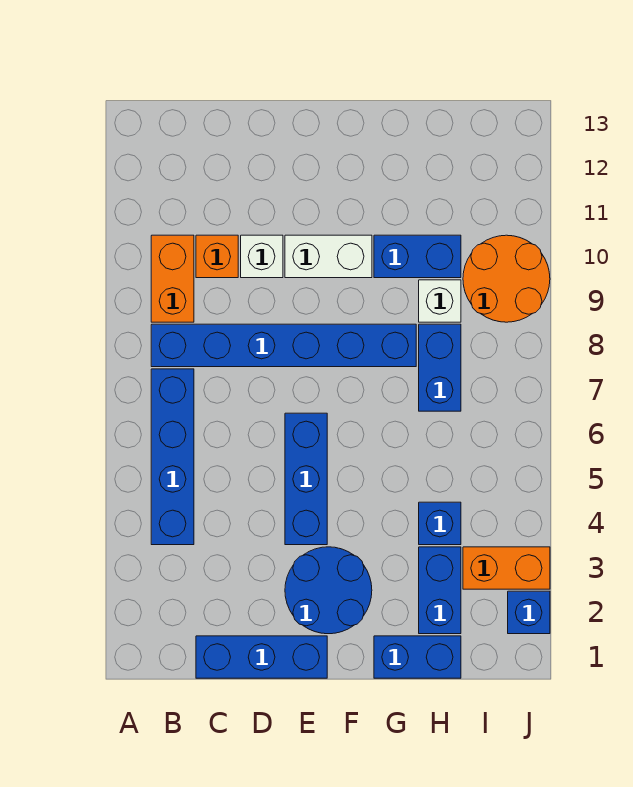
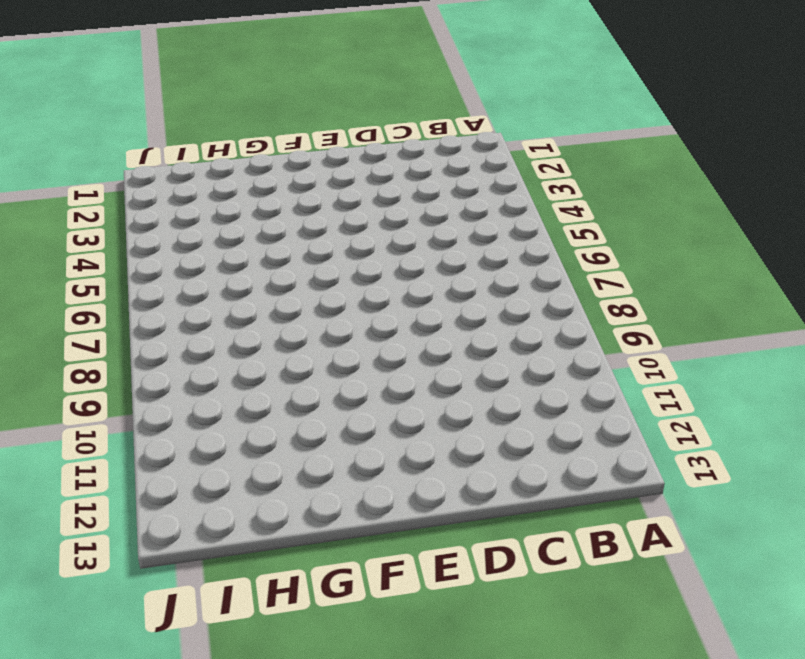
none -> blue brick B4:B7 level 1
none -> blue brick B8:G8 level 1
none -> orange brick B9:B10 level 1

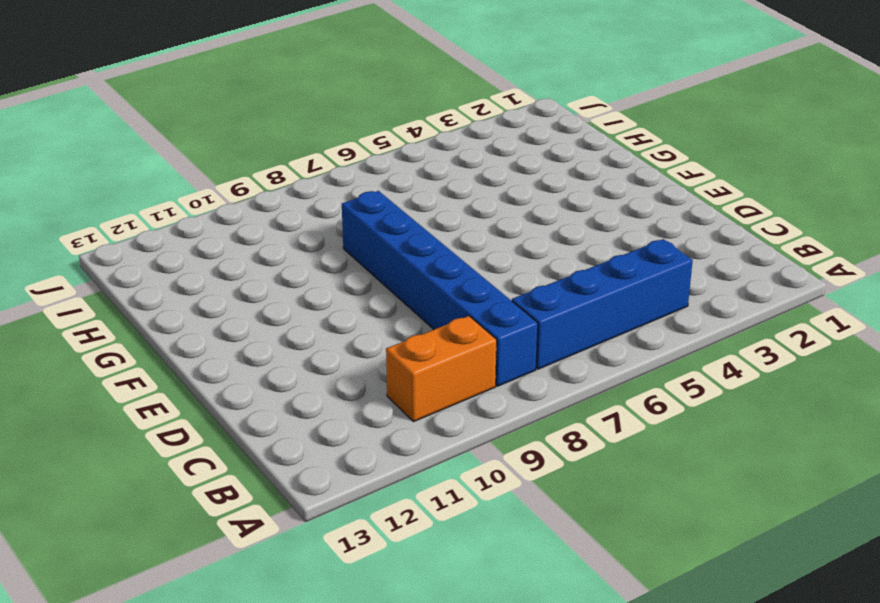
none -> blue brick C1:E1 level 1
none -> orange brick C10 level 1
none -> white brick D10 level 1

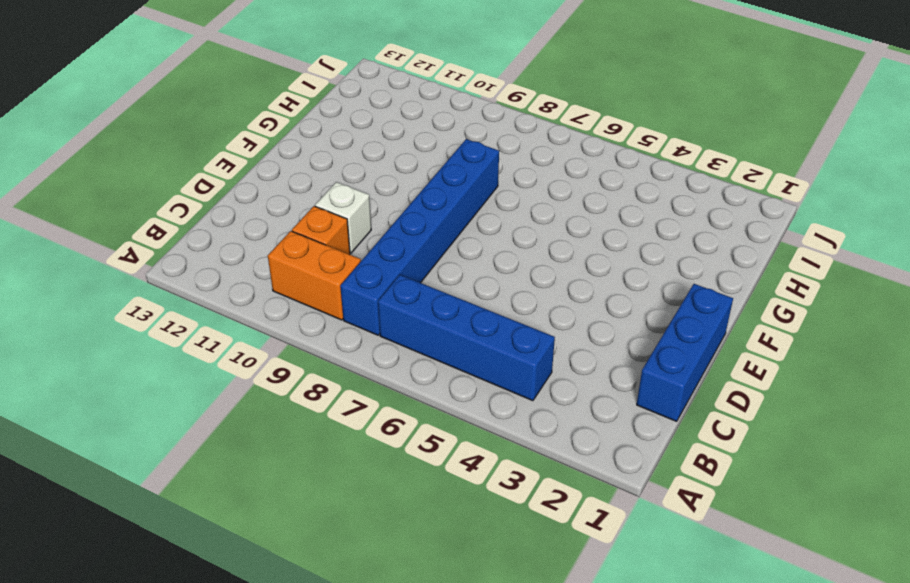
none -> blue round brick E2:F3 level 1
none -> blue brick E4:E6 level 1
none -> white brick E10:F10 level 1

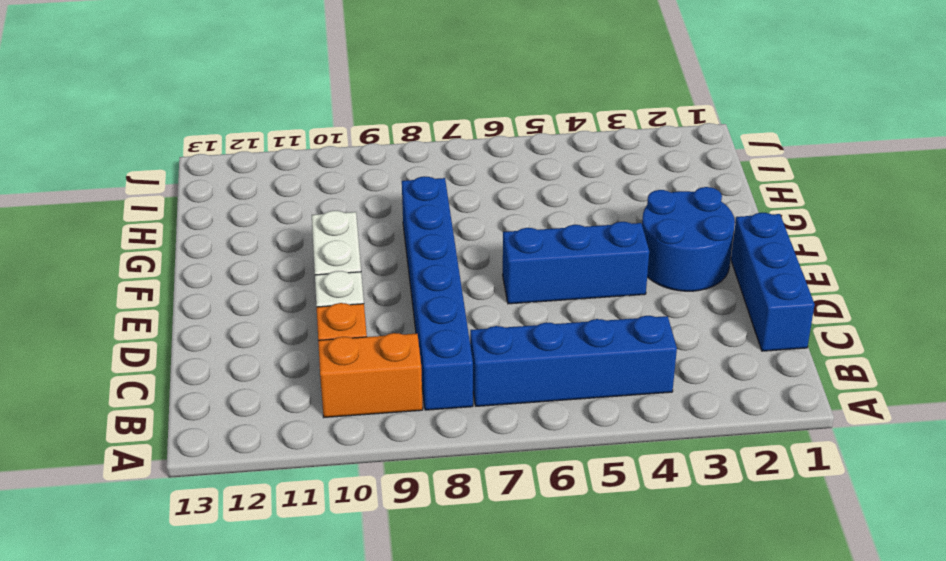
none -> blue brick G1:H1 level 1
none -> blue brick G10:H10 level 1
none -> blue brick H2:H3 level 1

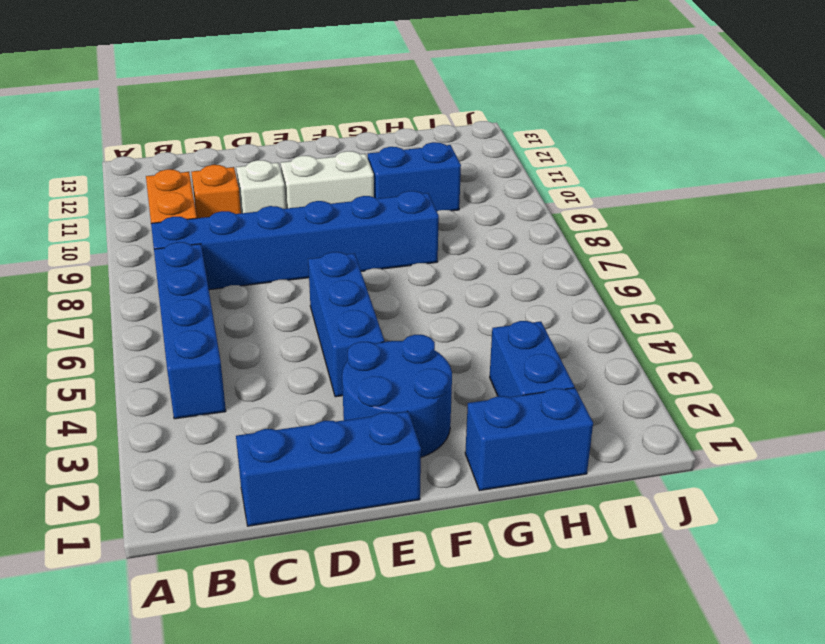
none -> blue brick H4 level 1
none -> blue brick H7:H8 level 1
none -> white brick H9 level 1

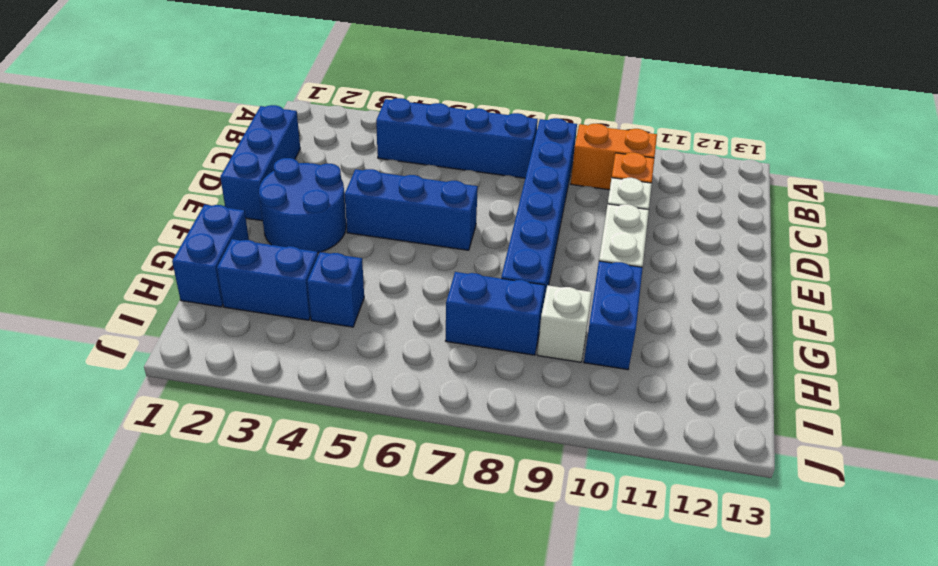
none -> orange brick I3:J3 level 1
none -> orange round brick I9:J10 level 1
none -> blue brick J2 level 1

